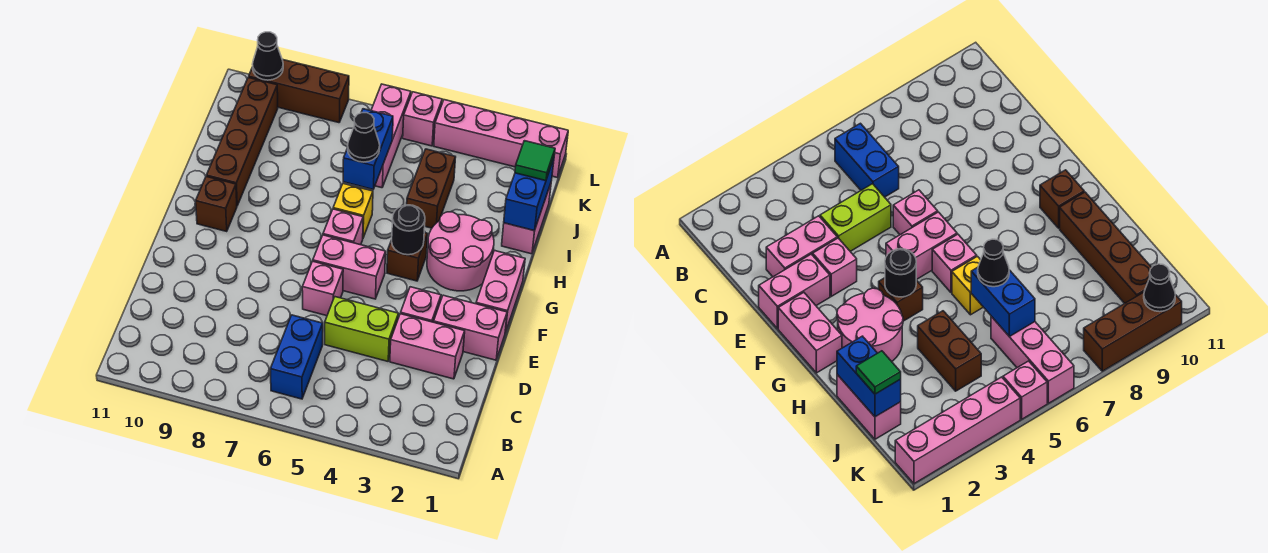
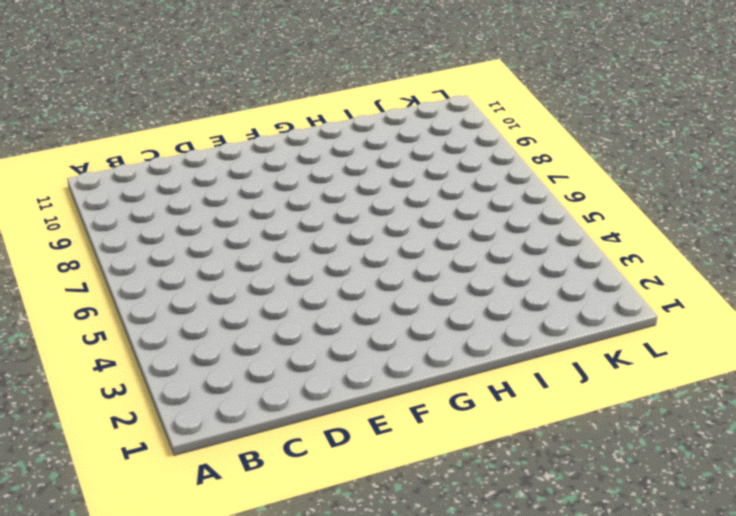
none -> blue brick B6:C6 level 1
none -> pink brick D2:D3 level 1
none -> lime brick D4:D5 level 1

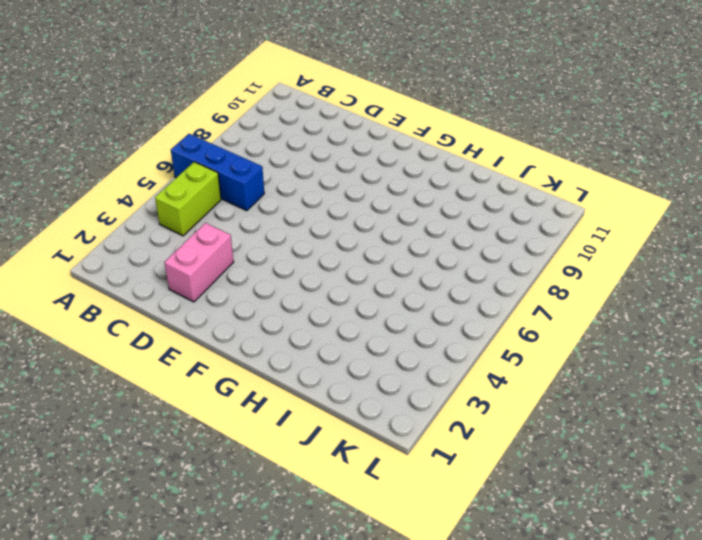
blue brick A6:C6 level 1 -> blue brick B6:C6 level 1
lime brick B4:B5 level 1 -> lime brick D4:D5 level 1
none -> pink brick E1:E2 level 1
none -> pink brick E3 level 1
none -> pink brick E6 level 1

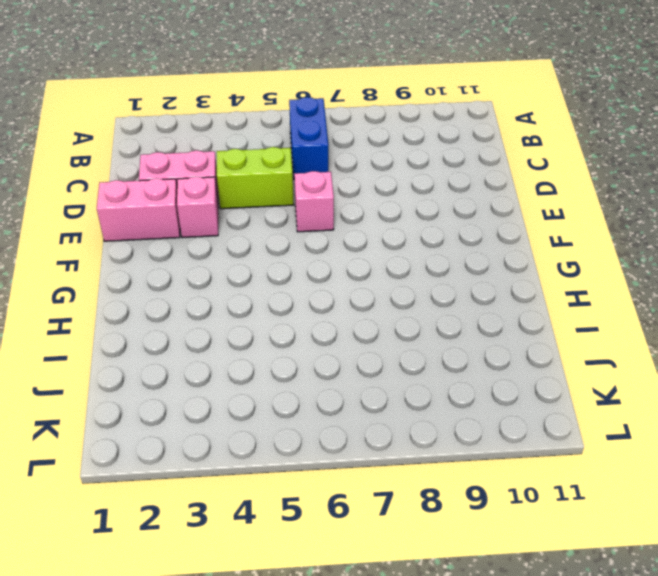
none -> pink brick F1:G1 level 1
none -> pink brick F5:F6 level 1
none -> pink round brick G2:H3 level 1

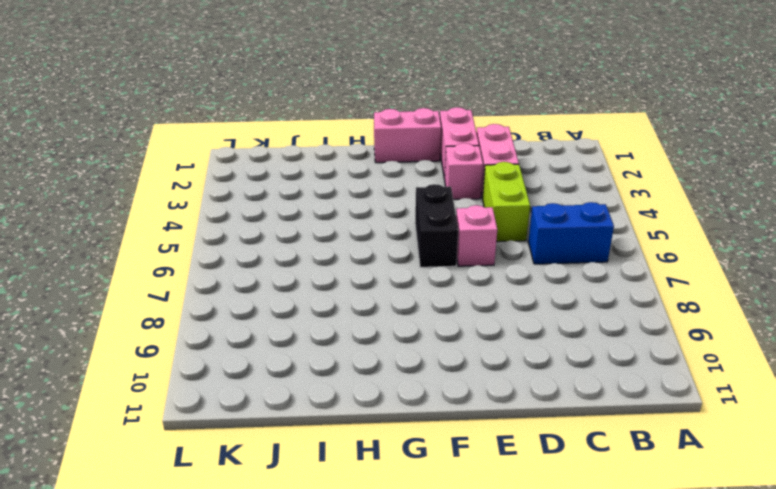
black brick F5:F6 level 1 -> pink brick F5:F6 level 1
none -> pink round brick G2:H3 level 1
none -> brown brick G4 level 1
none -> pink brick G6 level 1

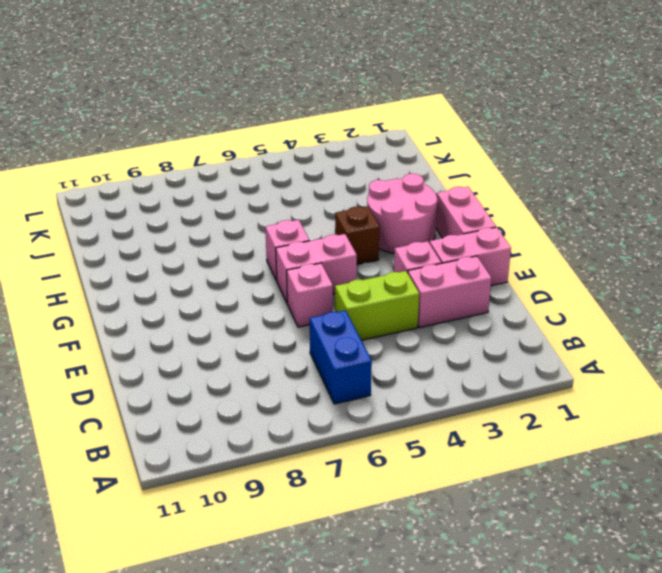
none -> brown brick G10 level 1
none -> yellow brick H6 level 1
none -> brown brick H10:K10 level 1

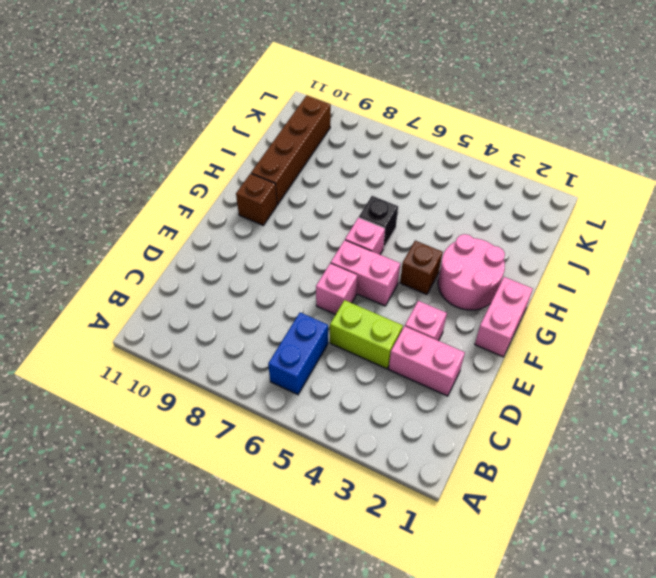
black brick H6 level 1 -> yellow brick H6 level 1
none -> pink brick E1:E2 level 1
none -> pink brick I1:J1 level 1
none -> brown brick I4:J4 level 1

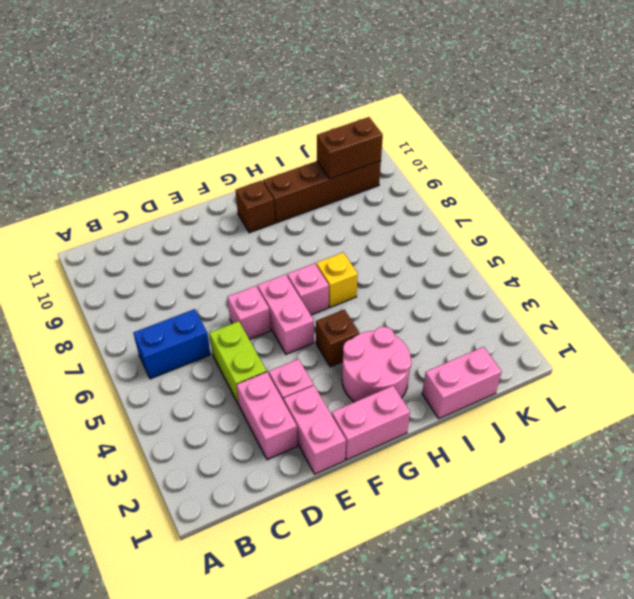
brown brick J10:K10 level 2 -> brown brick I4:J4 level 1
none -> pink brick J6:L6 level 1
none -> pink brick L1:L4 level 1
none -> pink brick L5 level 1

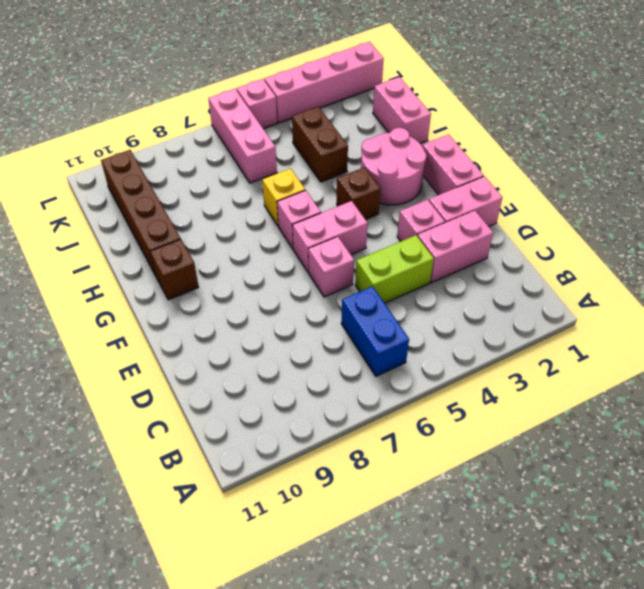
none -> brown brick L8:L10 level 1
none -> black round brick G4 level 2
none -> blue brick I1:J1 level 2

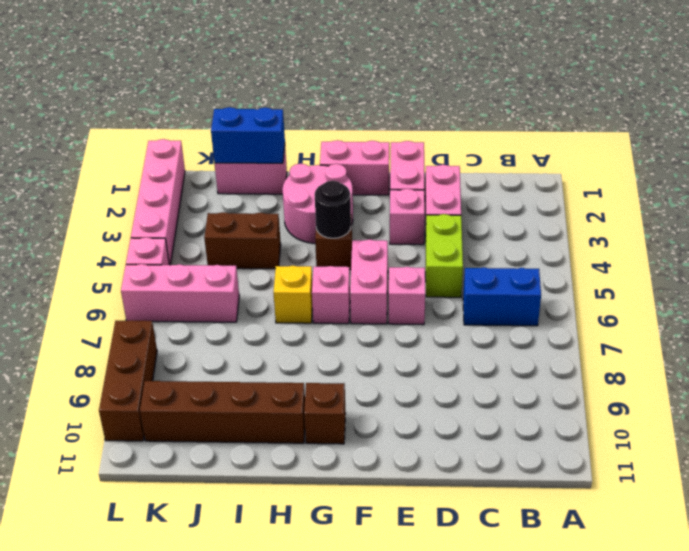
none -> blue brick I6:J6 level 2
none -> black cone L10 level 2
none -> black cone I6 level 3

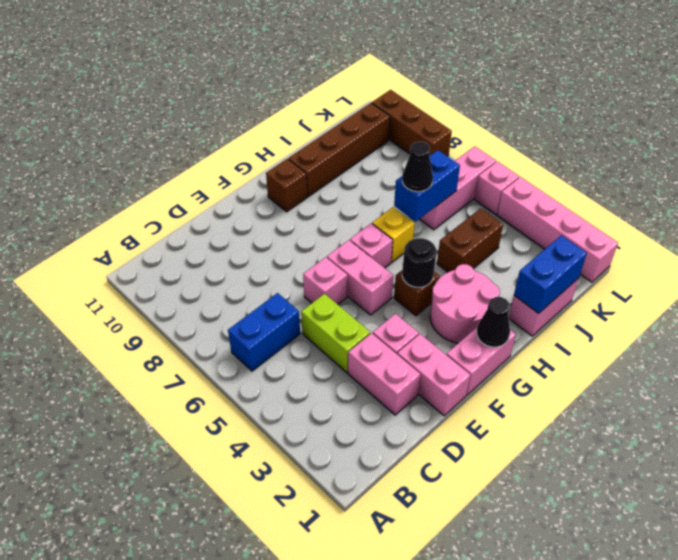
black cone G1 level 2 -> black cone L10 level 2
none -> green tile J1 level 3

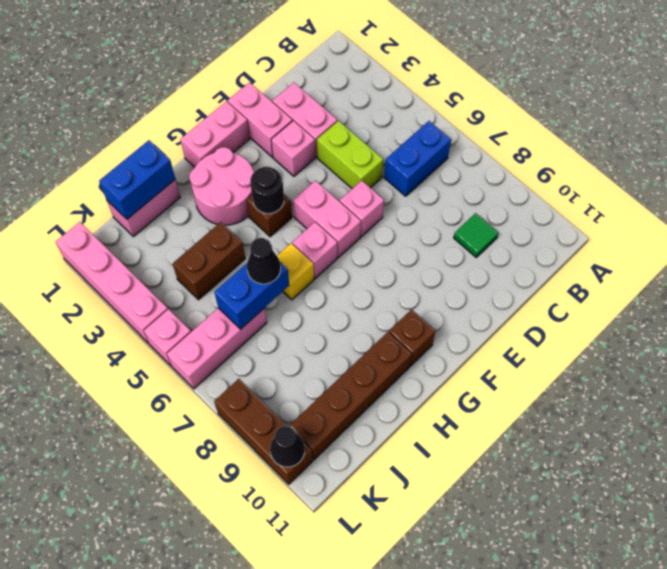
green tile C9 level 1 -> green tile J1 level 3

